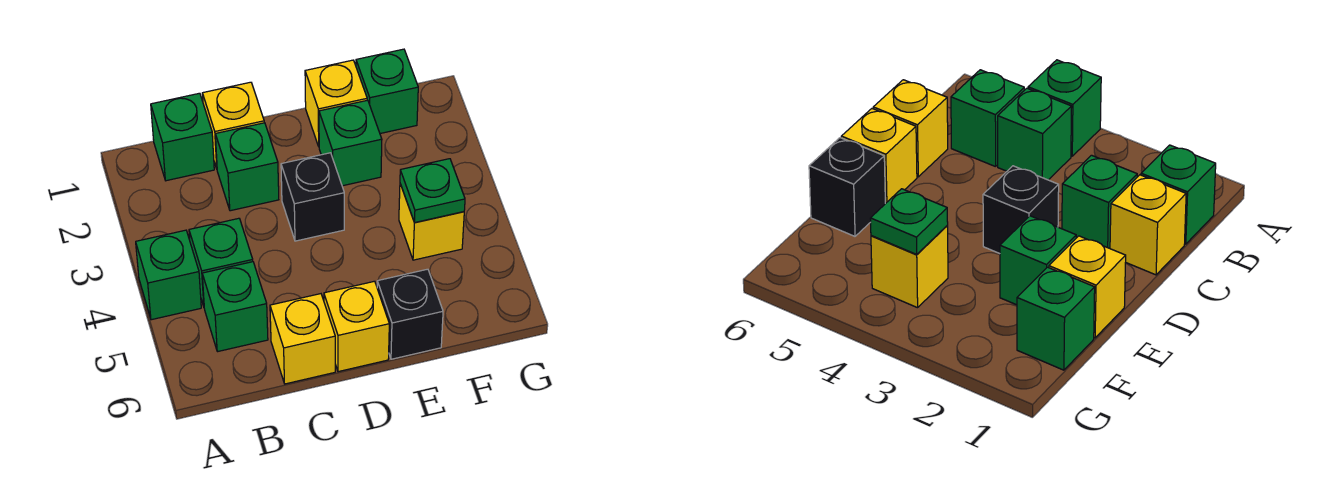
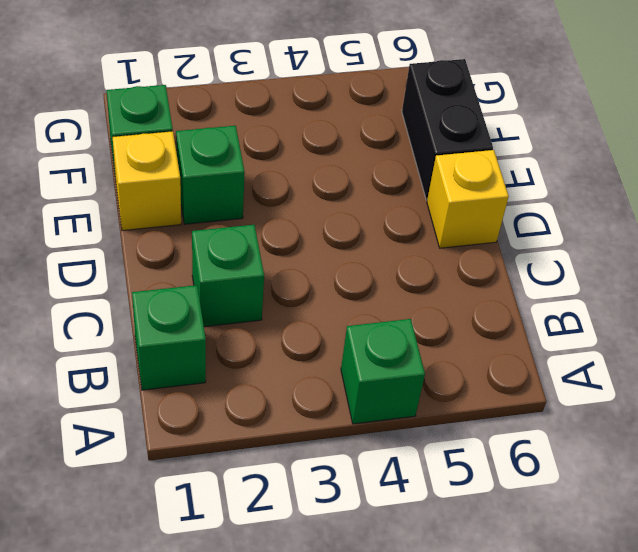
black brick E6:F6 level 1 -> black brick E6 level 1
none -> green brick B4 level 1
none -> green brick B5 level 1
none -> yellow brick C1 level 1

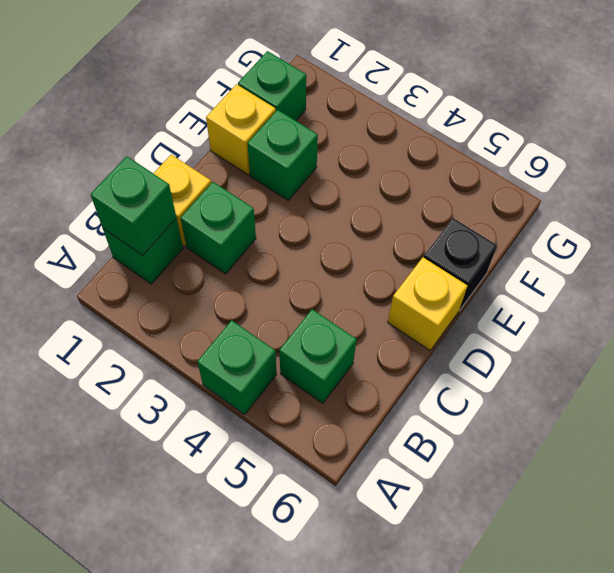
green brick B1 level 2 -> green brick B4 level 1
none -> yellow brick C6 level 1
none -> black brick D3 level 1
none -> yellow brick F4 level 1

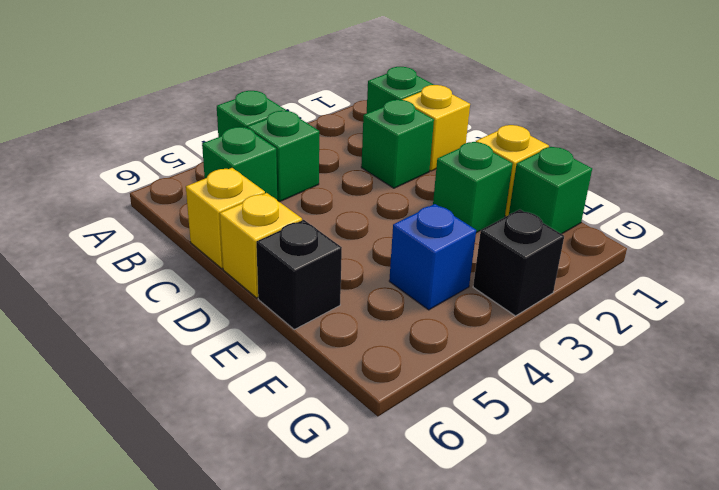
blue brick F4 level 1 -> yellow brick F4 level 1
black brick G3 level 1 -> black brick D3 level 1
none -> green plate F4 level 2

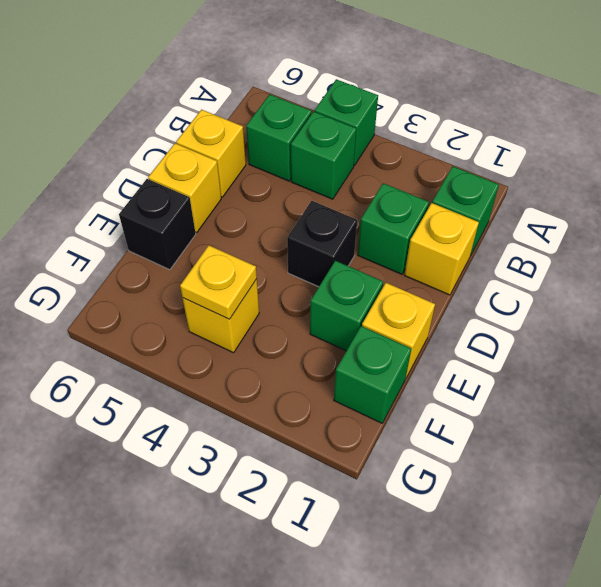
yellow plate F4 level 2 -> green plate F4 level 2

